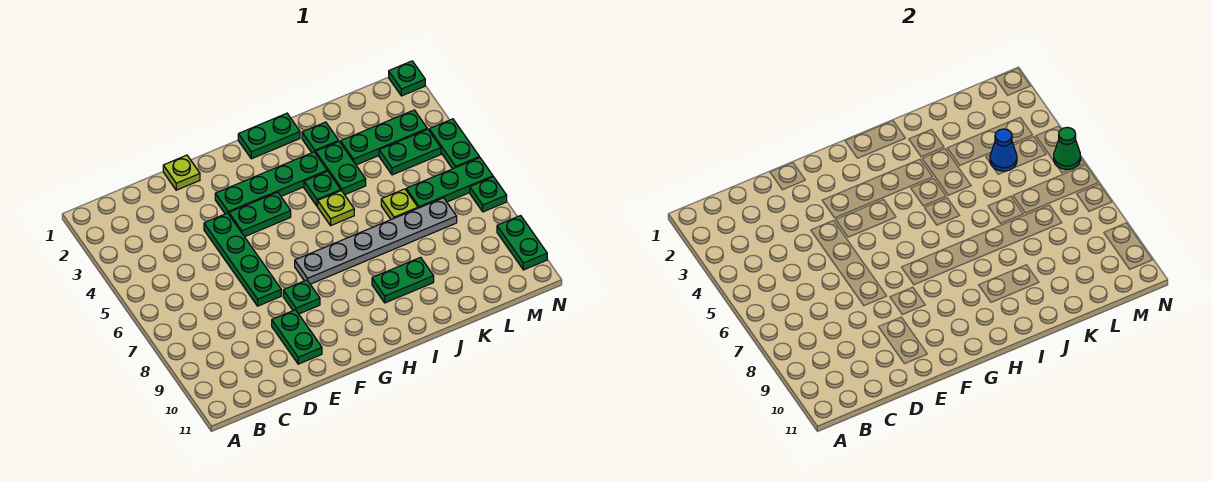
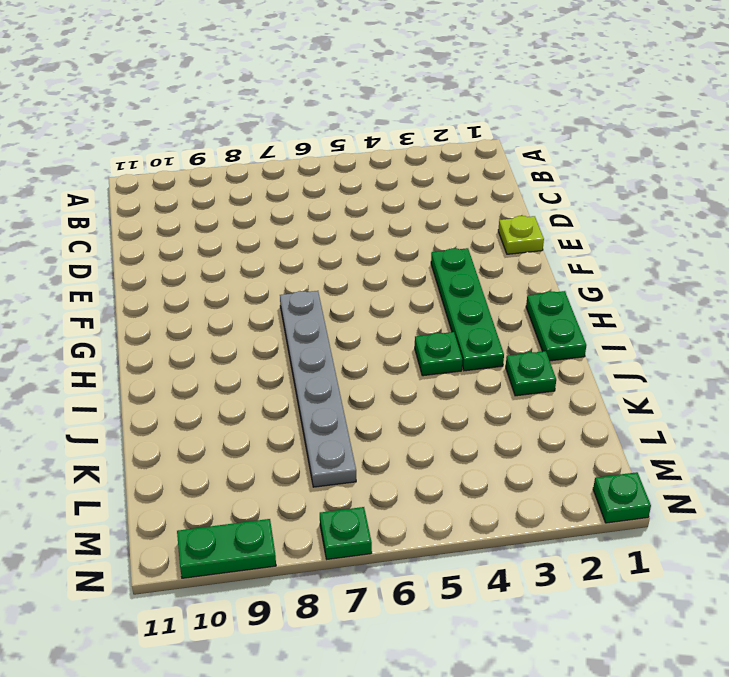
none -> green plate E4:E7 level 1
none -> green plate E9:E10 level 1
none -> green plate F4:G4 level 1

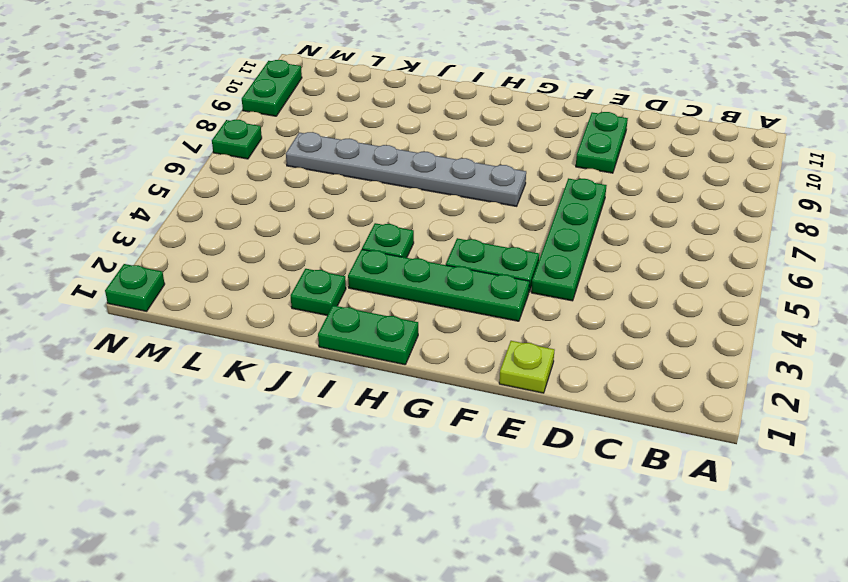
none -> green plate F8 level 1
none -> lime plate I5 level 1
none -> green plate I9:J9 level 1

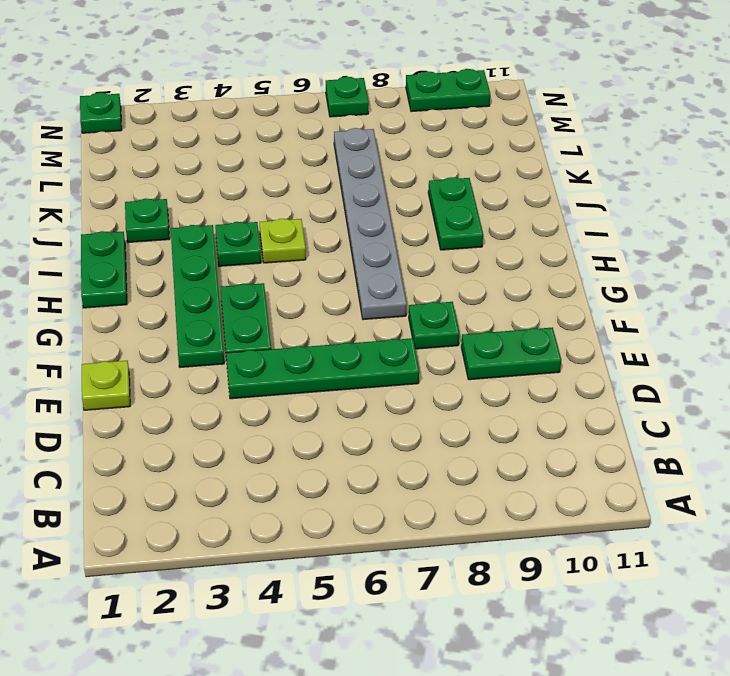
none -> green plate J3:J4 level 1
none -> green plate K3:M3 level 1
none -> lime plate K6 level 1

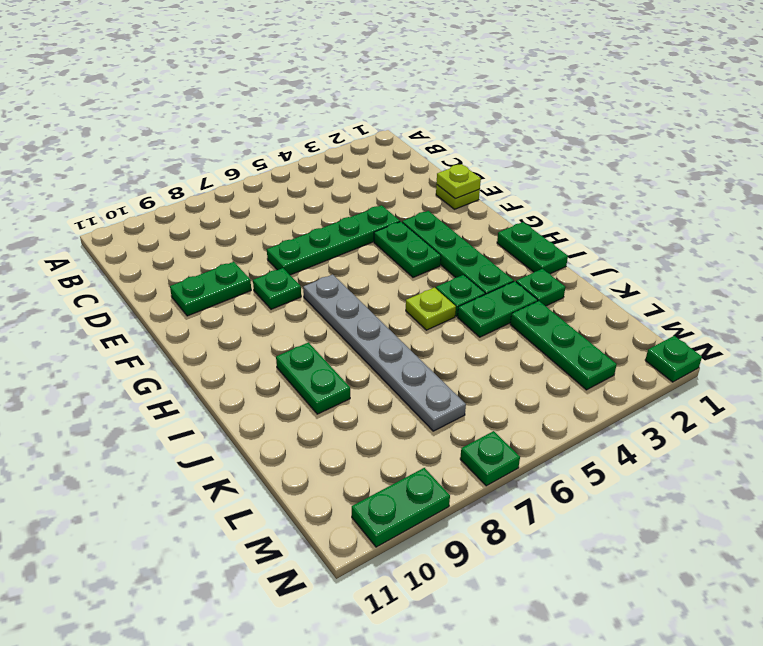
lime plate E1 level 2 -> lime plate K6 level 1
none -> green plate L4:M4 level 1
none -> green plate L6:N6 level 1
none -> green plate N4:N5 level 1

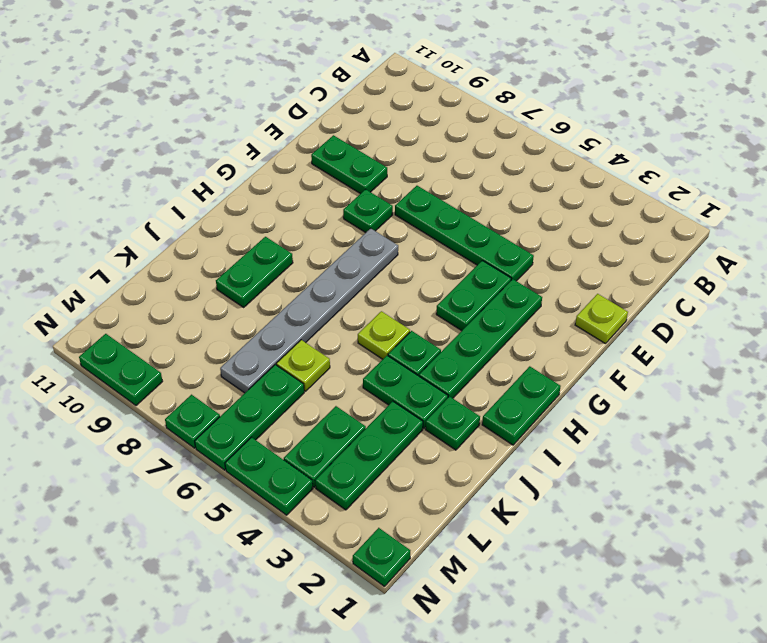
none -> blue cone L4 level 2
none -> green cone N5 level 2

